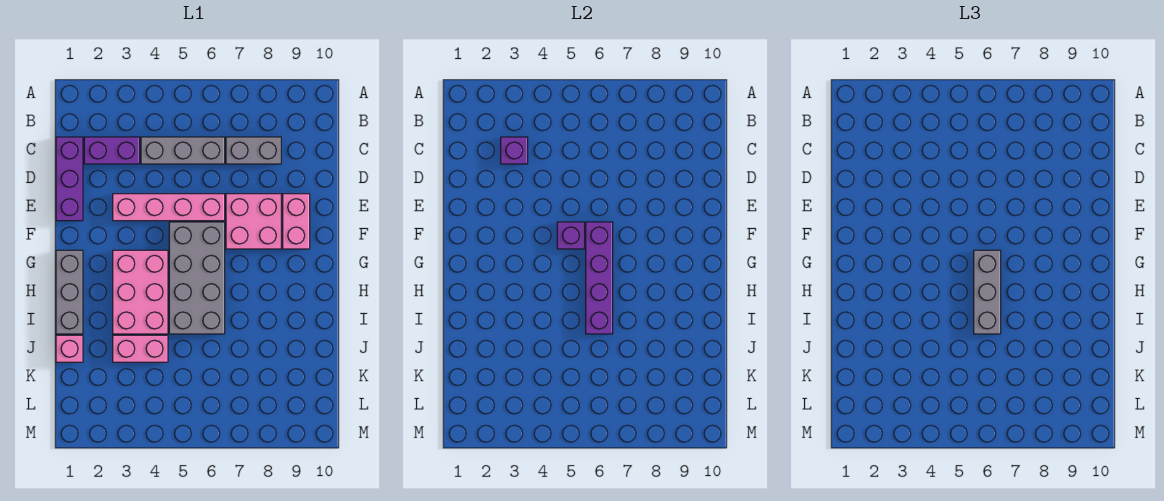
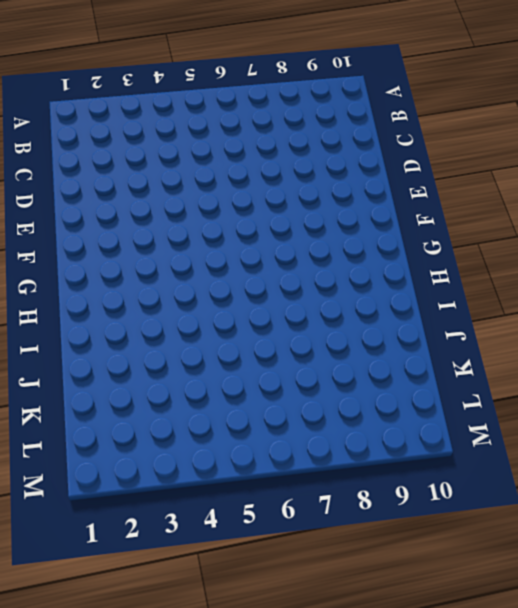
none -> purple brick C1:E1 level 1
none -> purple brick C2:C3 level 1
none -> grey brick C4:C6 level 1

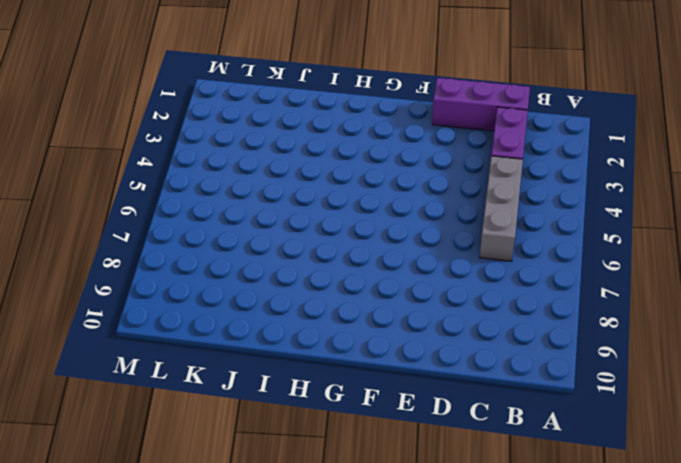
none -> grey brick C7:C8 level 1
none -> pink brick E3:E6 level 1
none -> pink brick E7:F8 level 1

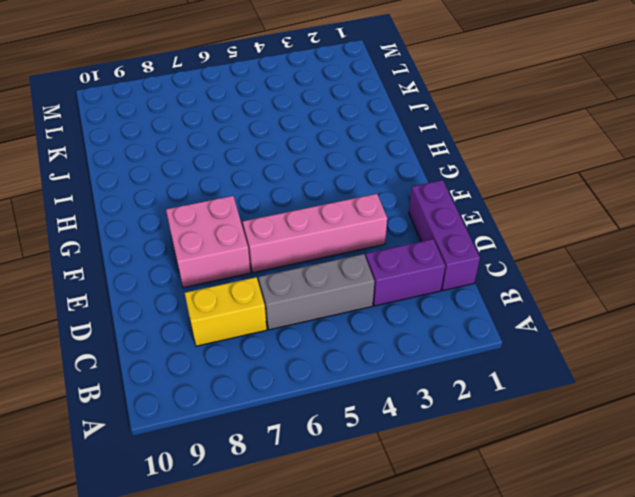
yellow brick C7:C8 level 1 -> grey brick C7:C8 level 1
none -> pink brick E9:F9 level 1
none -> grey brick F5:I6 level 1
none -> grey brick G1:I1 level 1

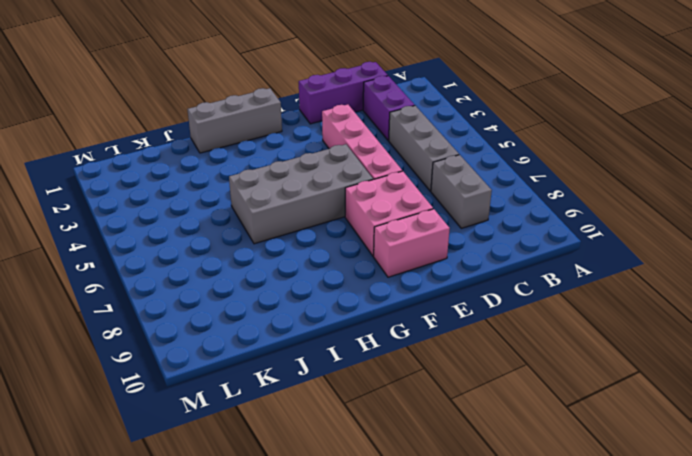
none -> pink brick G3:I4 level 1
none -> pink brick J1 level 1
none -> pink brick J3:J4 level 1

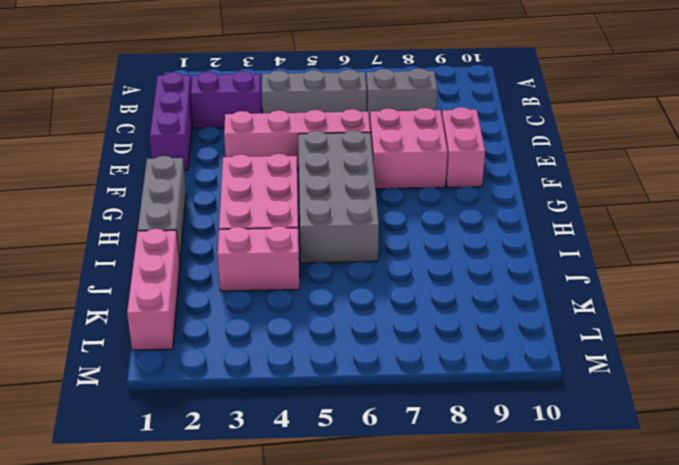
pink brick J1:L1 level 1 -> pink brick J1 level 1
none -> purple brick C3 level 2
none -> purple brick F5 level 2
none -> purple brick F6:I6 level 2

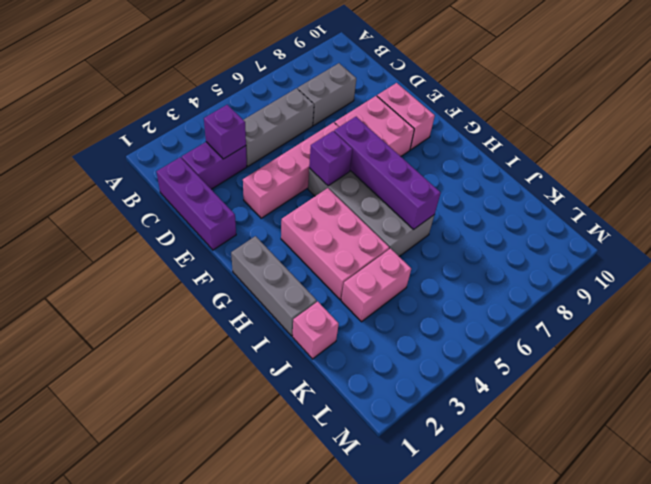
none -> grey brick G6:I6 level 3

